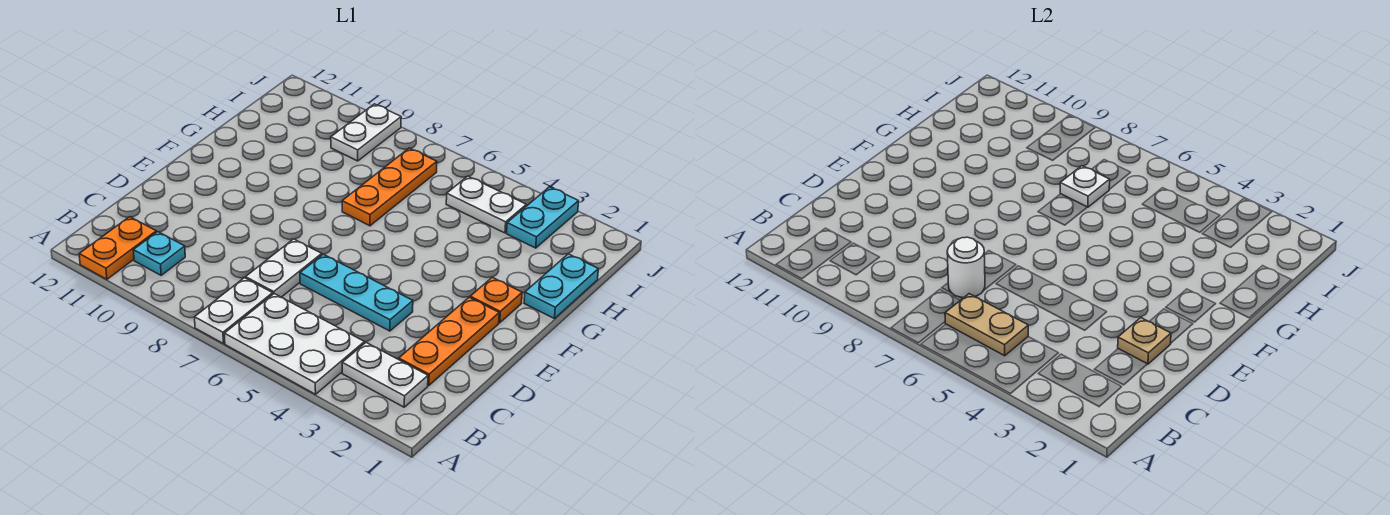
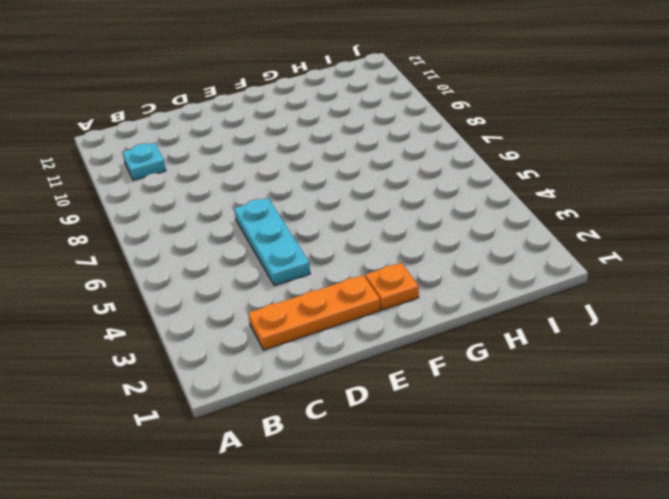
none -> white plate A4:B6 level 1
none -> white plate A7:B7 level 1
none -> orange plate A11:B11 level 1

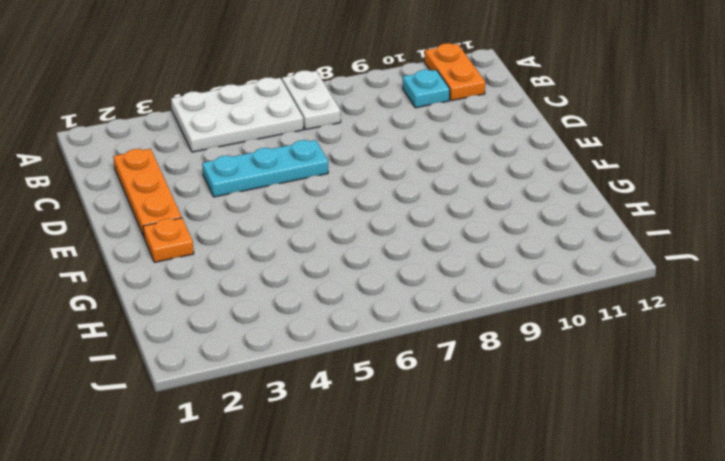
none -> white plate B2:B3 level 1
none -> white plate C7:D7 level 1
none -> cyan plate G1:H1 level 1

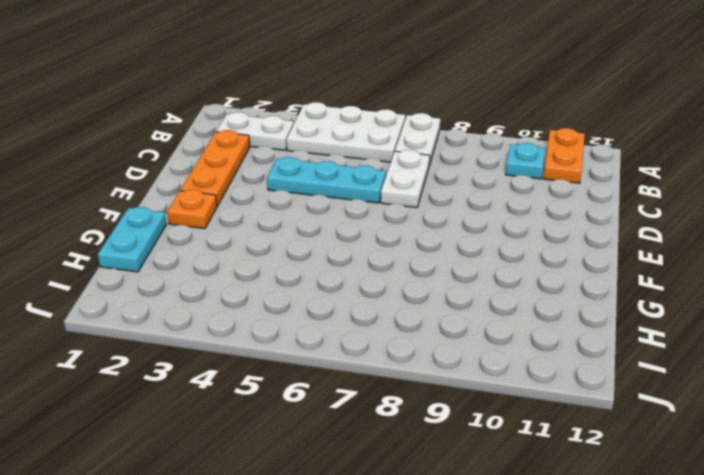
none -> orange plate G7:I7 level 1
none -> cyan plate I3:J3 level 1
none -> white plate I4:I5 level 1

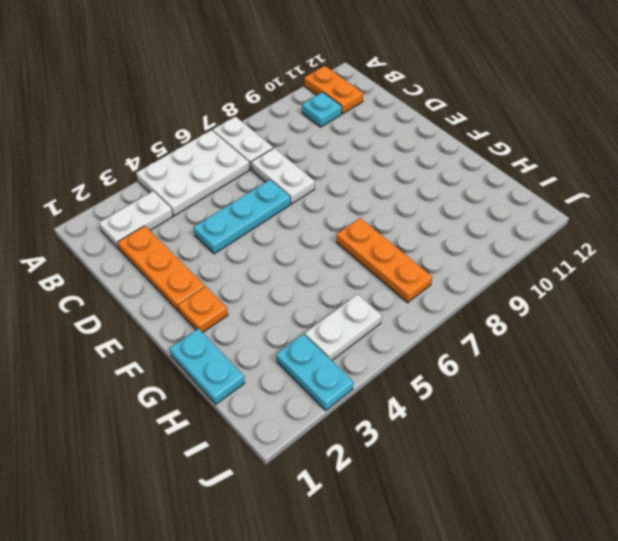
none -> white plate I9:J9 level 1
none -> tan plate B5:B6 level 2
none -> white round brick C7 level 2

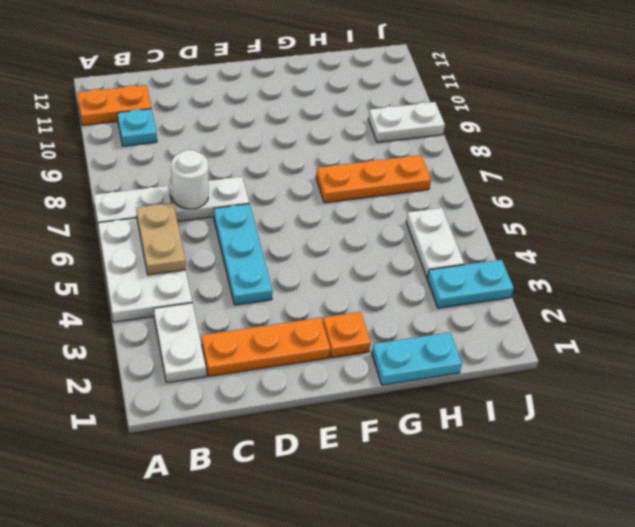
none -> tan plate D2 level 2
none -> white plate H7 level 2

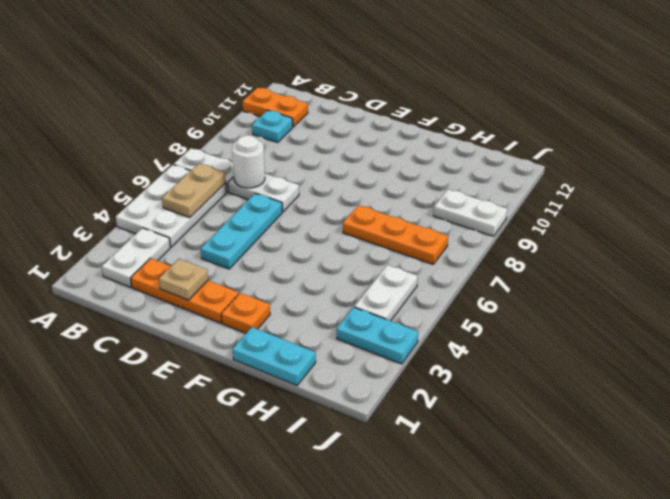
none -> white plate H7 level 2

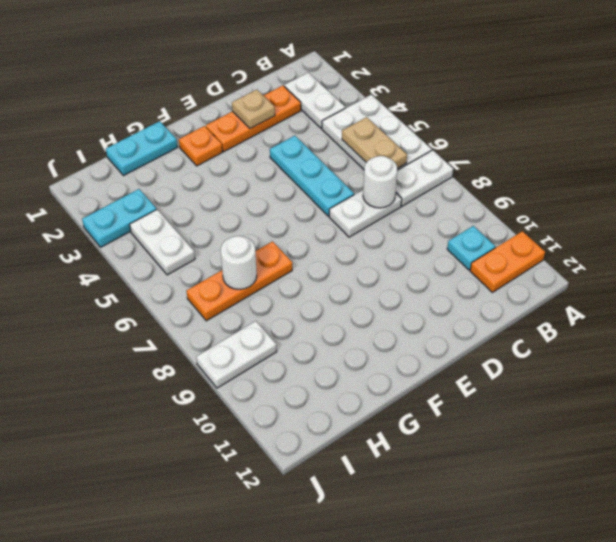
white round brick H7 level 2 -> white plate H7 level 2

